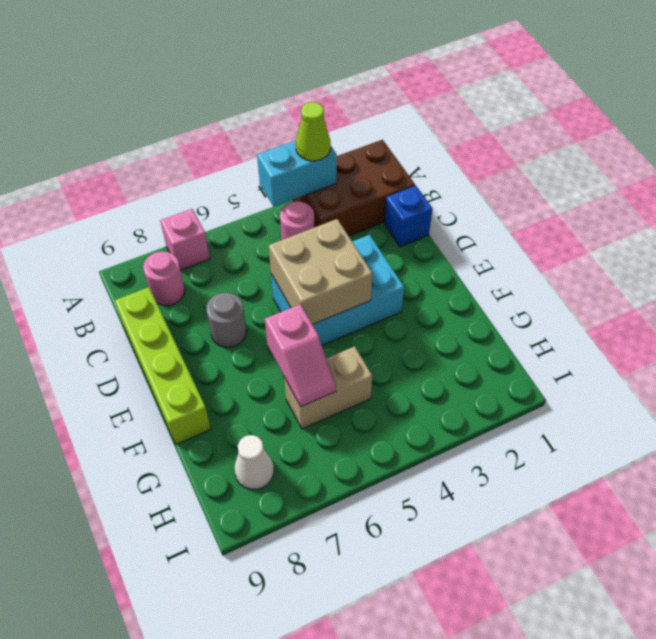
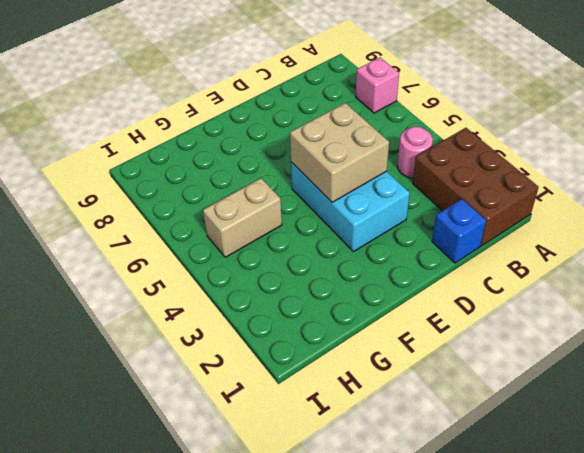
tan brick G5:H5 level 1 -> tan brick G5:G6 level 1
none -> pink round brick B8 level 1
none -> lime brick C9:F9 level 1
none -> grey round brick D7 level 1

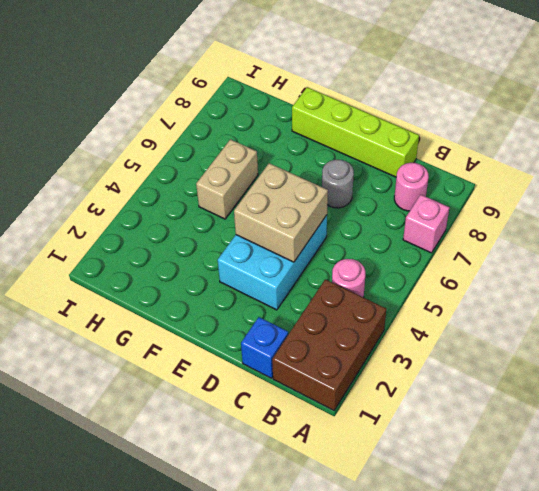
none -> white cone H8 level 1
none -> cyan brick A3:A4 level 2
none -> pink slope F6:G6 level 2 top F

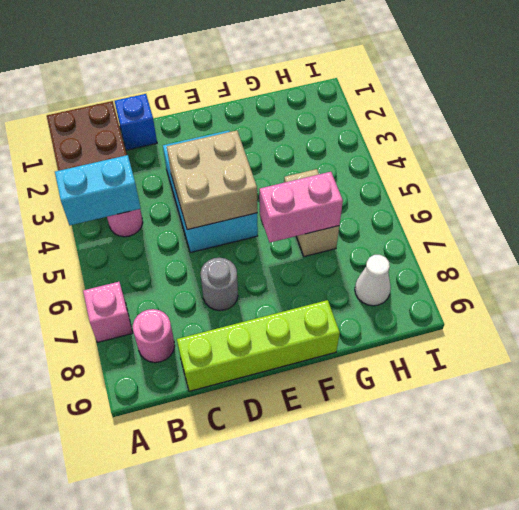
cyan brick A4:B4 level 2 -> cyan brick A3:A4 level 2
pink brick F6:G6 level 2 -> pink slope F6:G6 level 2 top F
none -> lime cone A3 level 3

